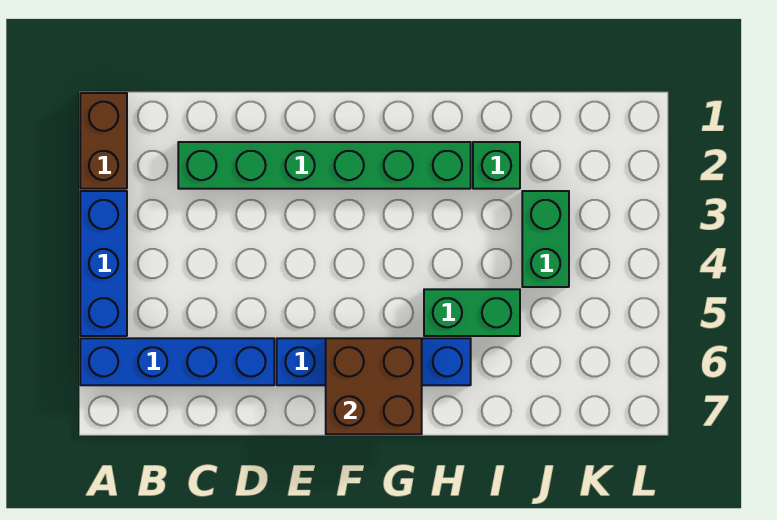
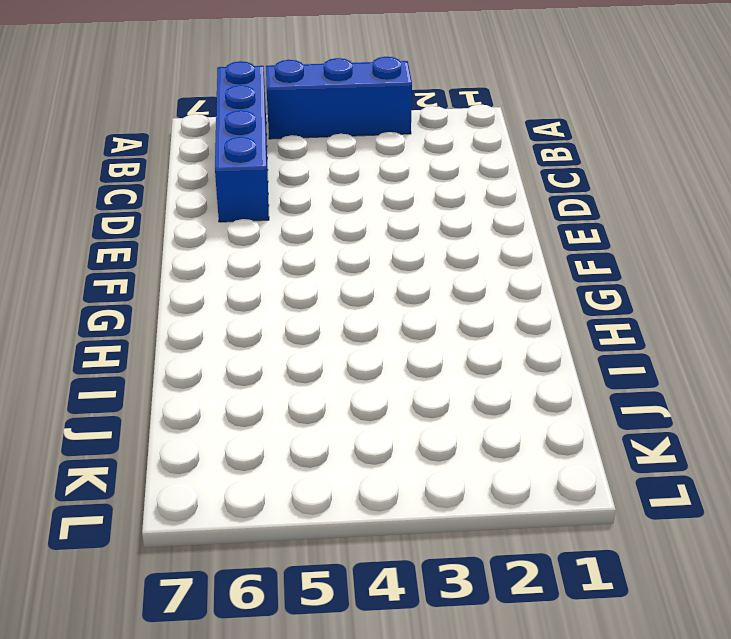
none -> brown brick A1:A2 level 1
none -> green brick C2:H2 level 1

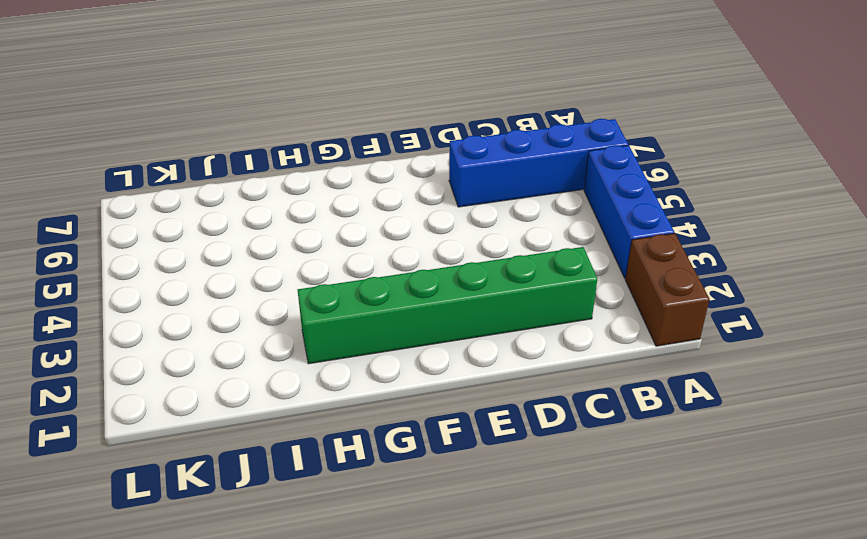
none -> blue brick E6:H6 level 1
none -> green brick H5:I5 level 1

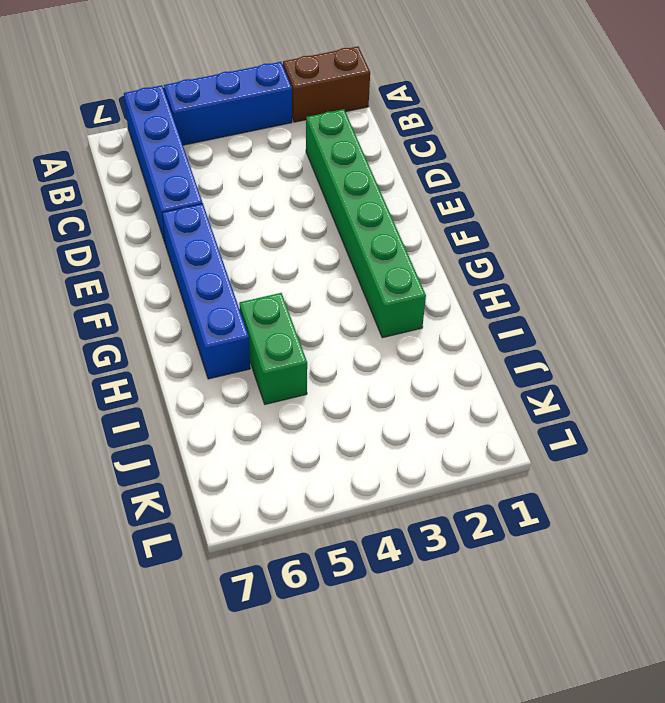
none -> green brick I2 level 1
none -> green brick J3:J4 level 1

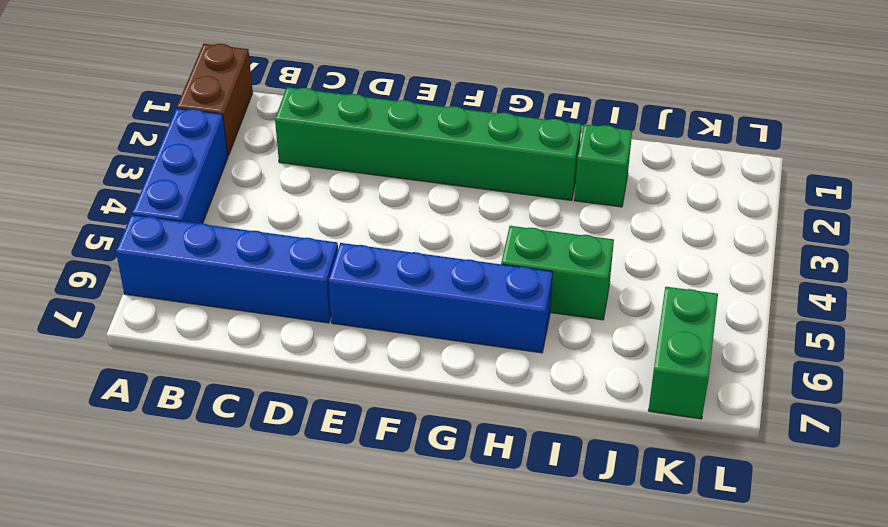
green brick K6:K7 level 1 -> green brick J3:J4 level 1
none -> brown brick F6:G7 level 2

